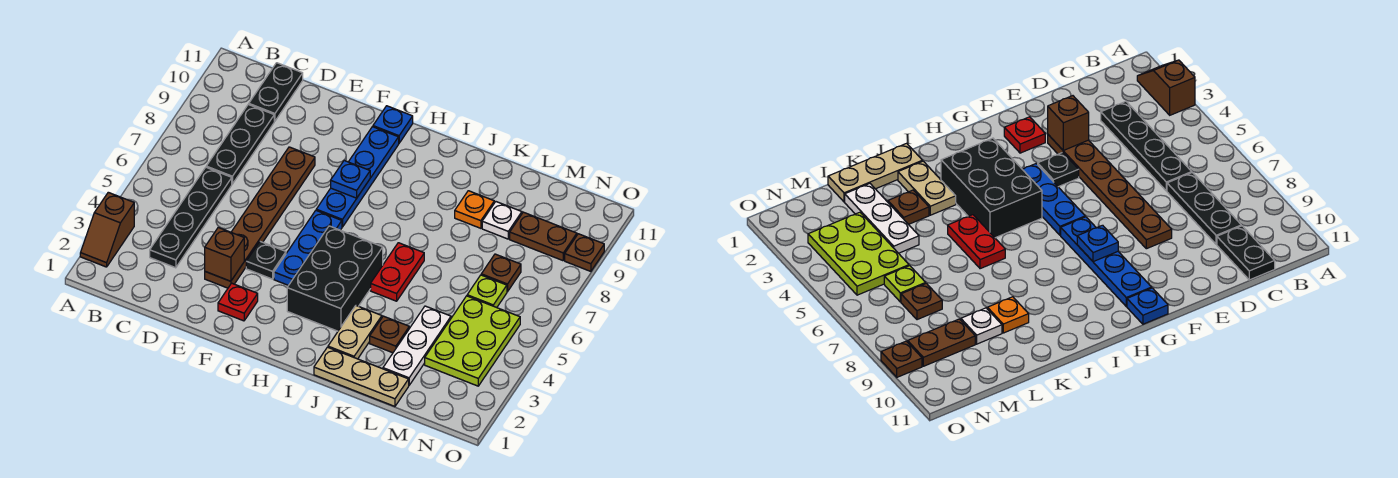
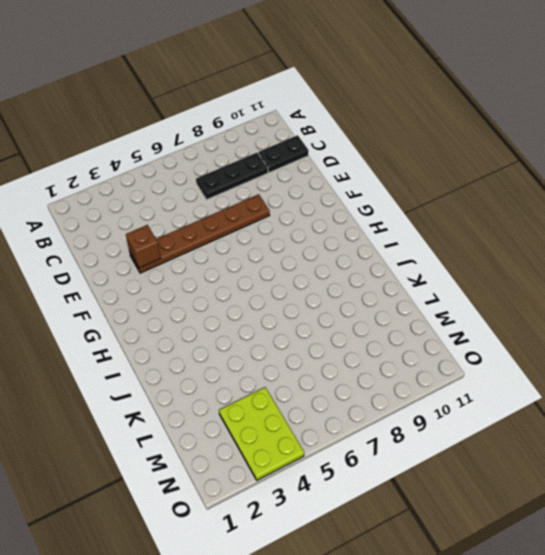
lime plate M3:O4 level 1 -> lime plate M3:N5 level 1
none -> brown slope A2:A3 level 1 top 3
none -> black plate C3:C6 level 1
none -> red plate F2 level 1

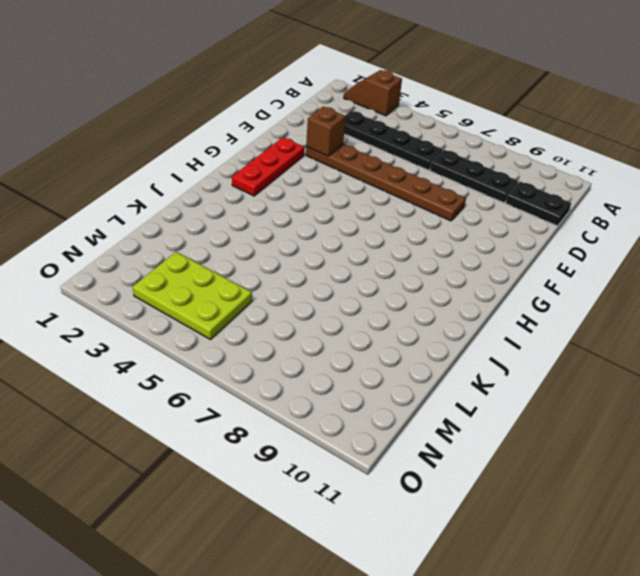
red plate F2:H2 level 1 -> red plate F2 level 1
none -> black plate F4 level 1
none -> blue plate G4:G6 level 1
none -> blue plate G7:G10 level 1

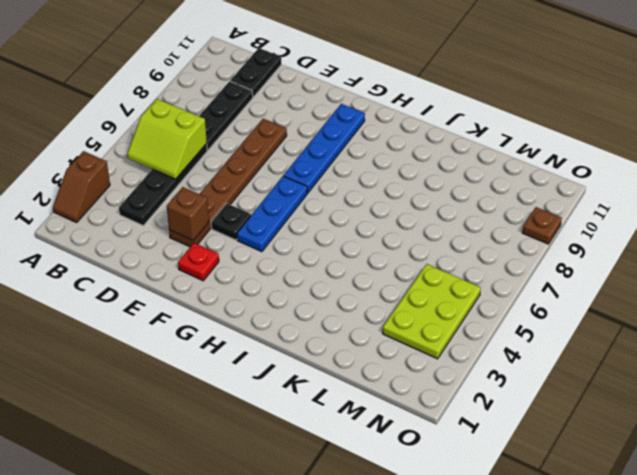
lime slope B5:C6 level 2 top 6 -> none
none -> blue plate G11 level 1
none -> black brick H3:I5 level 1
none -> tan plate J1:L1 level 1

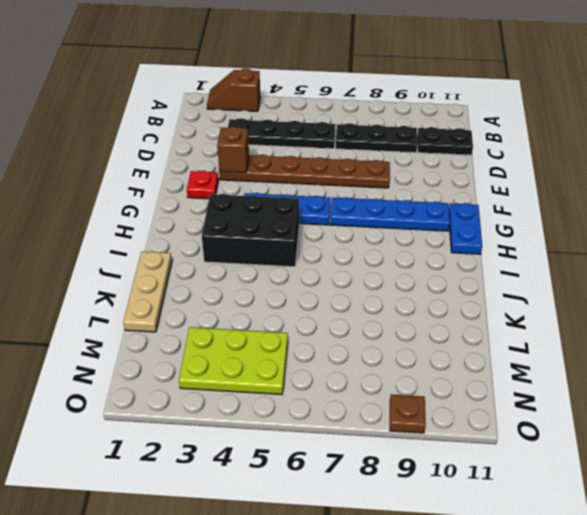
blue plate G11:H11 level 1 -> blue plate G11 level 1
none -> black plate F4 level 1
none -> tan plate J2:J3 level 1
none -> red plate J5:J6 level 1

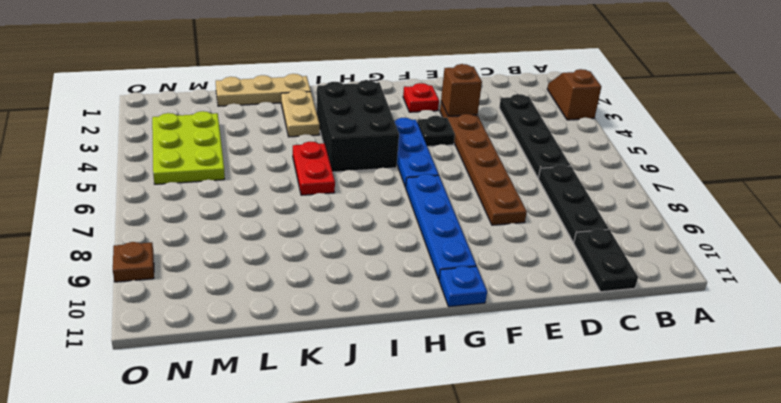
none -> brown plate K3 level 1
none -> orange plate K9 level 1
none -> white plate L2:L4 level 1

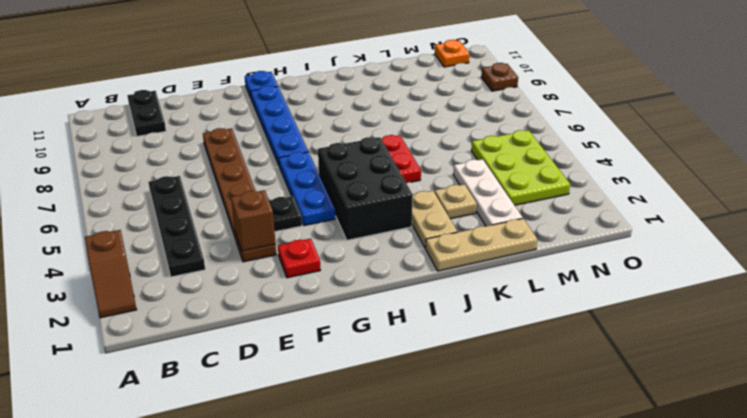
tan plate K3 level 1 -> brown plate K3 level 1
orange plate N11 level 1 -> orange plate K9 level 1
none -> black plate C7:C9 level 1
none -> white plate L9 level 1
none -> lime plate M6 level 1

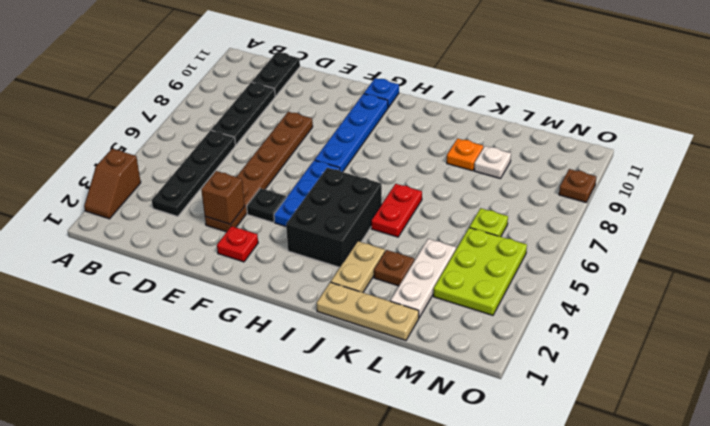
none -> brown plate M7 level 1
none -> brown plate M9:N9 level 1
none -> blue plate G8 level 2

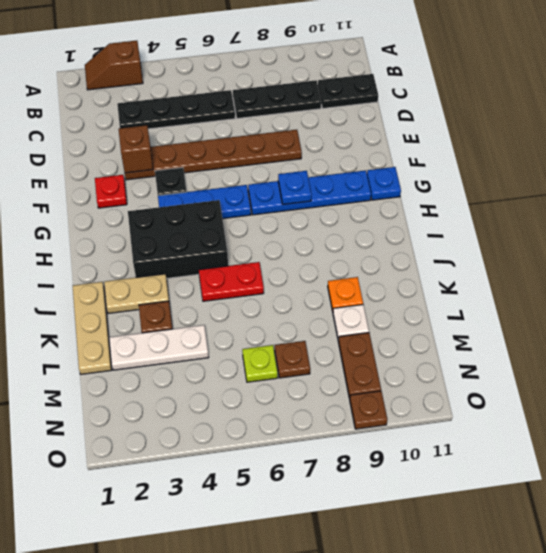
none -> lime plate M3:N5 level 1

